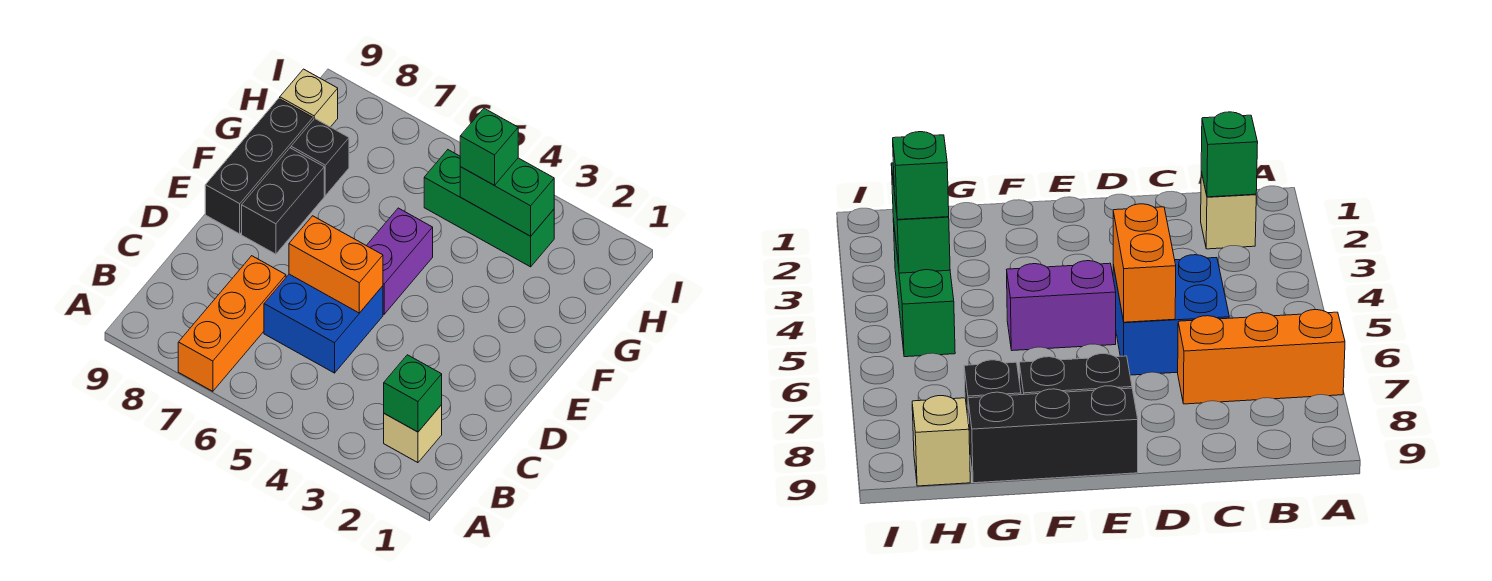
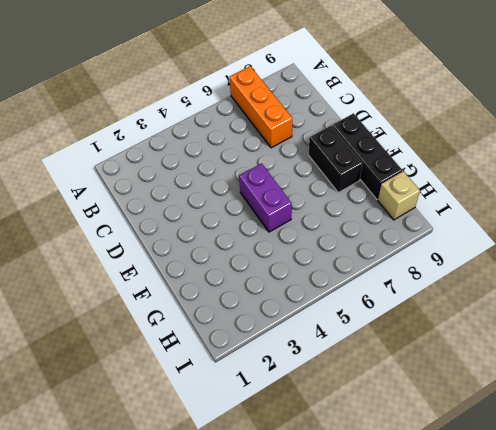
none -> tan brick B2 level 1
none -> blue brick C5:D6 level 1
none -> black brick G8 level 1

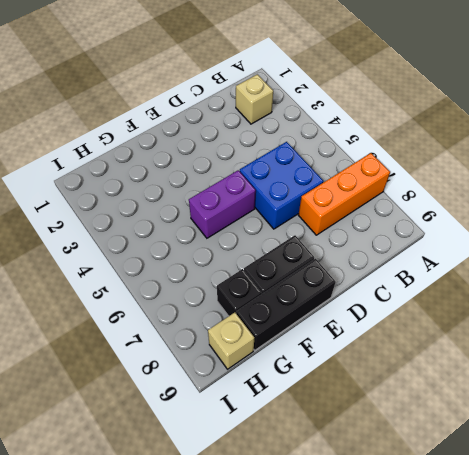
none -> green brick H3:H5 level 1
none -> green brick B2 level 2
none -> orange brick D5:D6 level 2

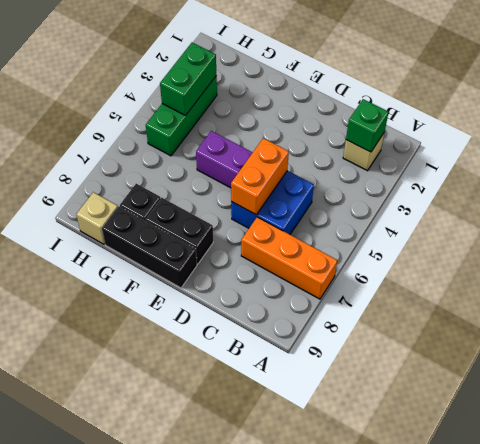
none -> green brick H4 level 3

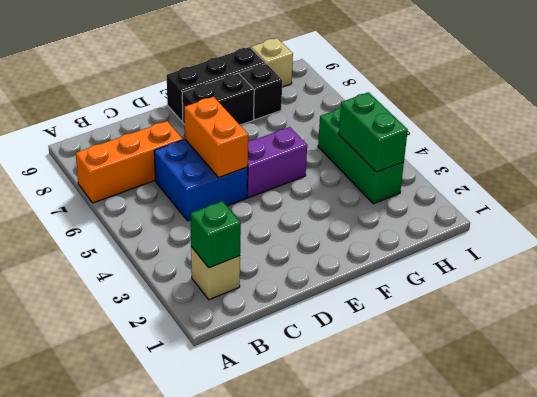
none -> green brick H4 level 3

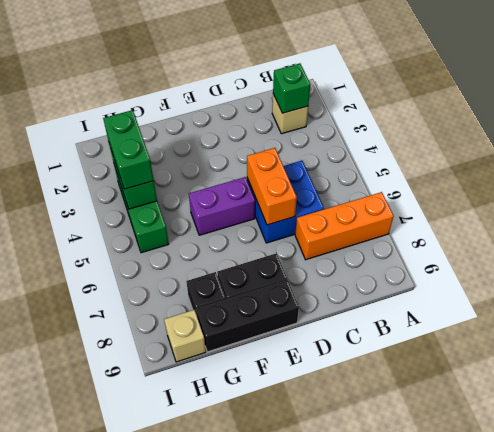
green brick H3:H4 level 3 -> green brick H4 level 3

